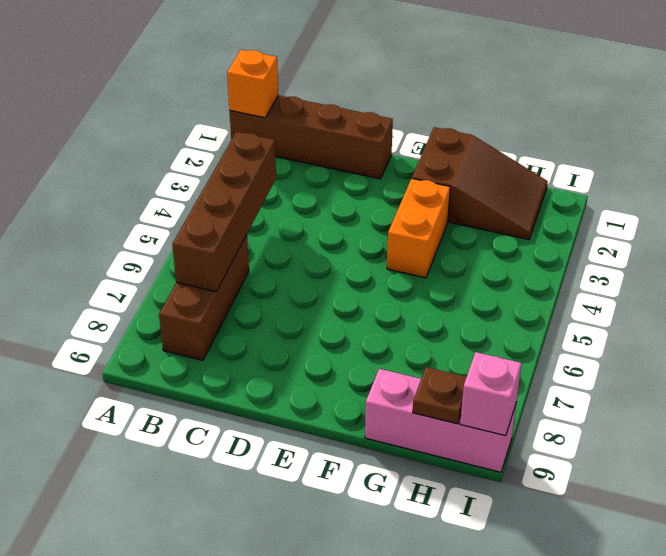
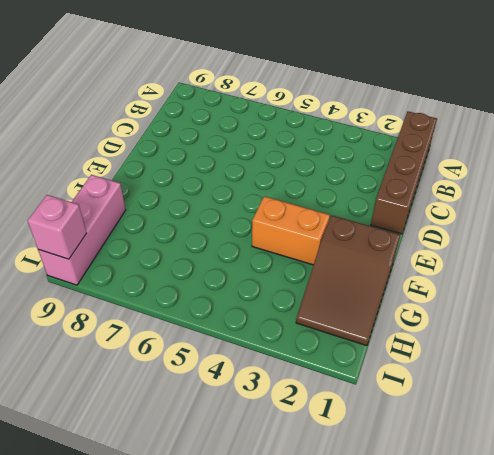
none -> brown brick B6:B8 level 1
none -> orange brick A1 level 2

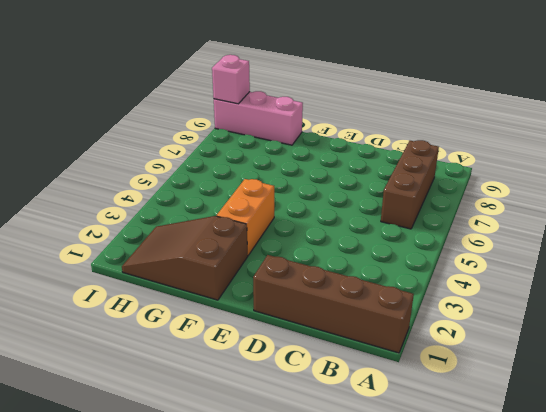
none -> orange brick A1 level 2
none -> brown brick B4:B7 level 2

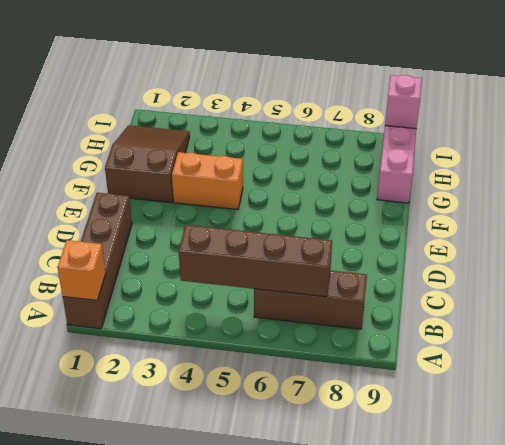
none -> brown plate H9 level 2

